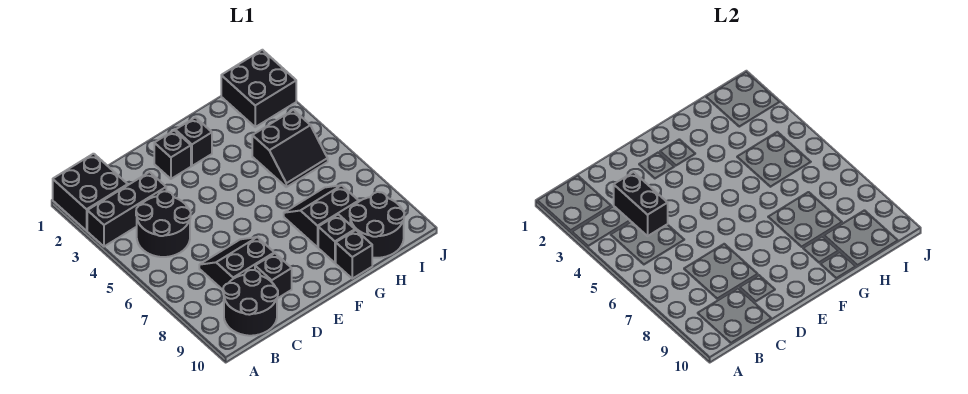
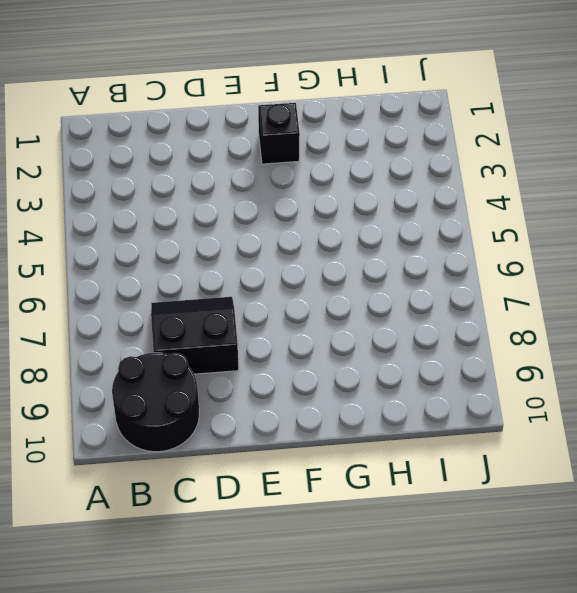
none -> black brick A1:B2 level 1
none -> black brick A3:C3 level 1
none -> black round brick B4:C5 level 1

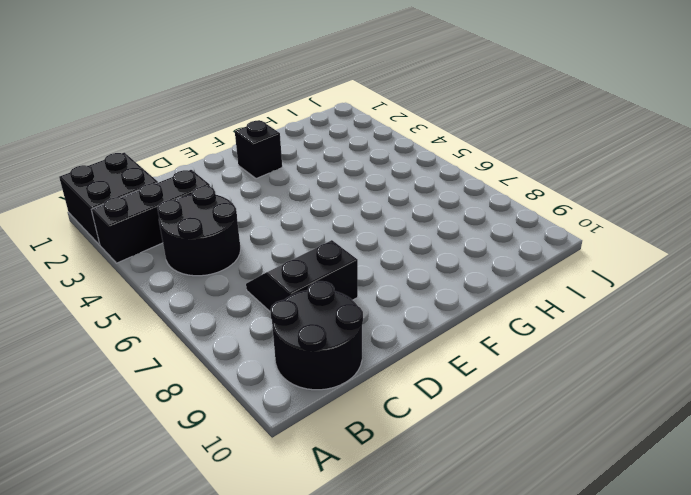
none -> black brick D9 level 1
none -> black brick E2 level 1
none -> black slope G7:H8 level 1 top 8

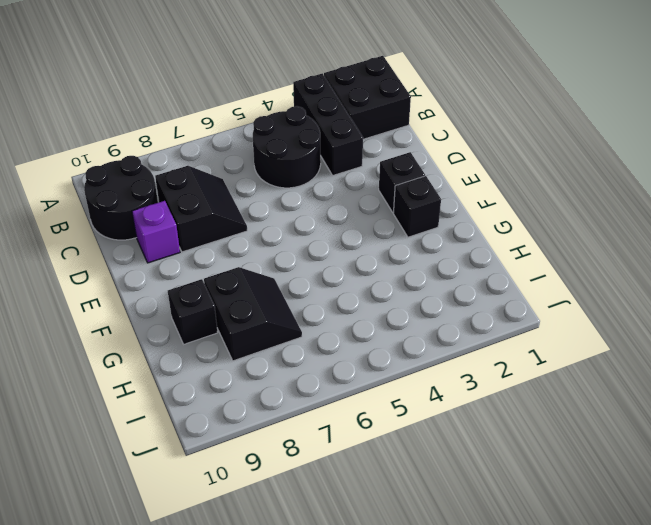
purple brick D9 level 1 -> black brick D9 level 1
none -> black brick G10 level 1
none -> black slope H4:I5 level 1 top 4
none -> black round brick H9:I10 level 1

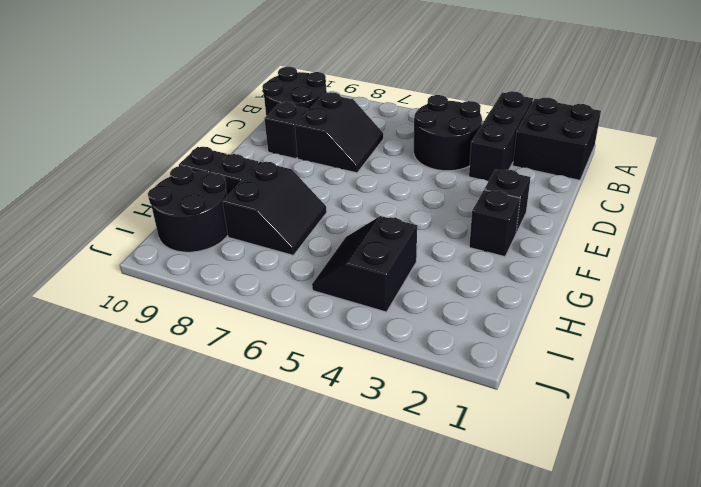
none -> black brick I1:J2 level 1
none -> black brick C3:C4 level 2

